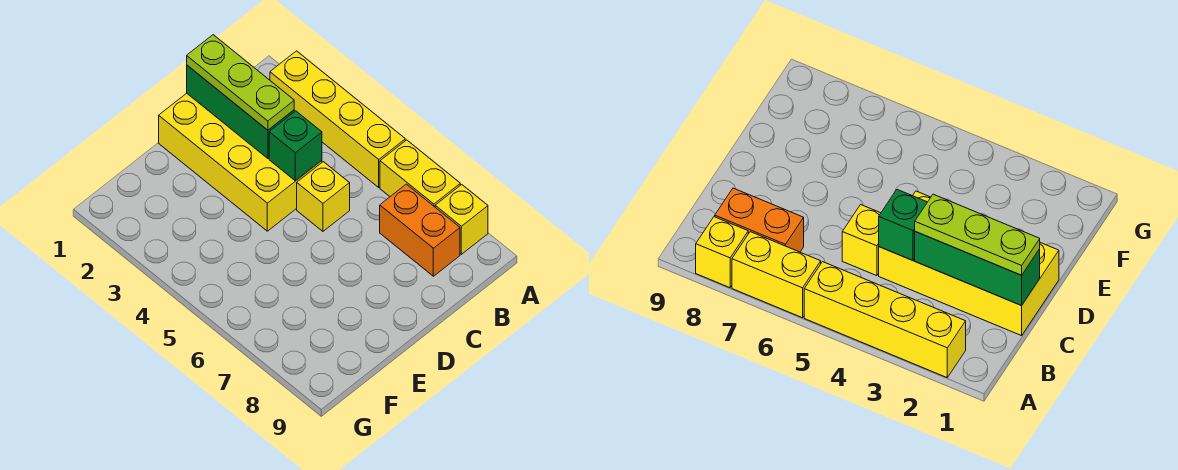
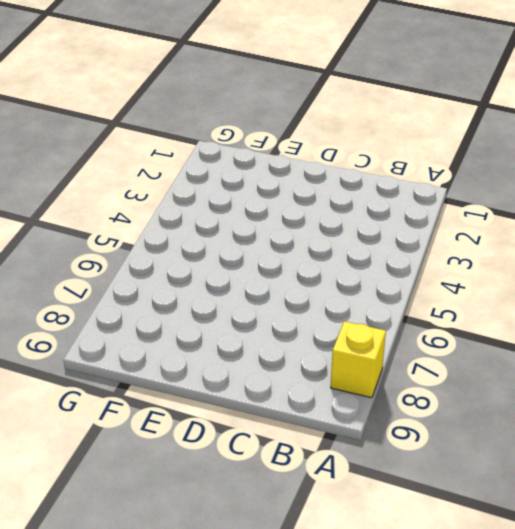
none -> yellow brick A2:A5 level 1
none -> yellow brick A6:A7 level 1

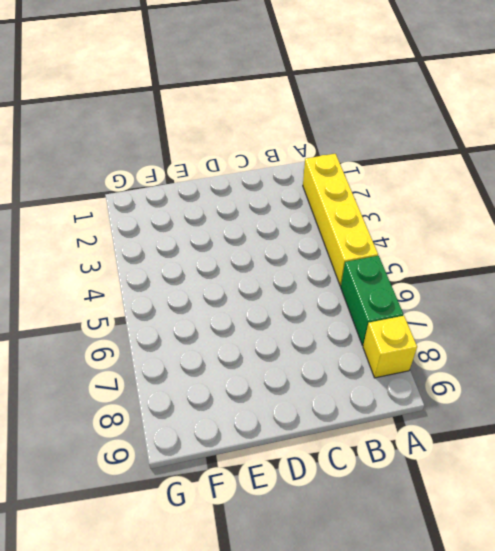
green brick A6:A7 level 1 -> yellow brick A6:A7 level 1
none -> orange brick B7:B8 level 1
none -> yellow brick C1:D4 level 1

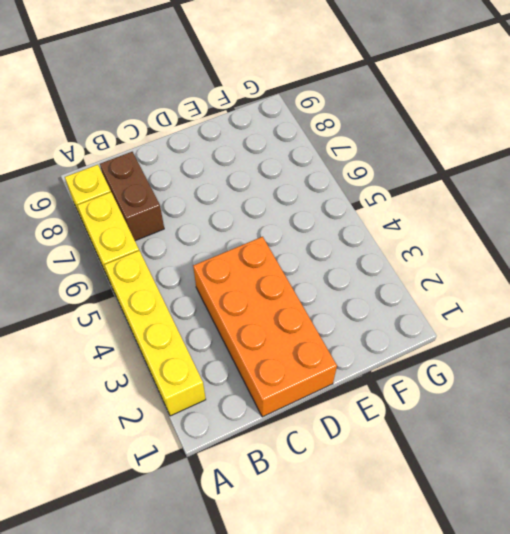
brown brick B7:B8 level 1 -> orange brick B7:B8 level 1
orange brick C1:D4 level 1 -> yellow brick C1:D4 level 1
none -> yellow brick C5 level 1
none -> green brick C1:C3 level 2

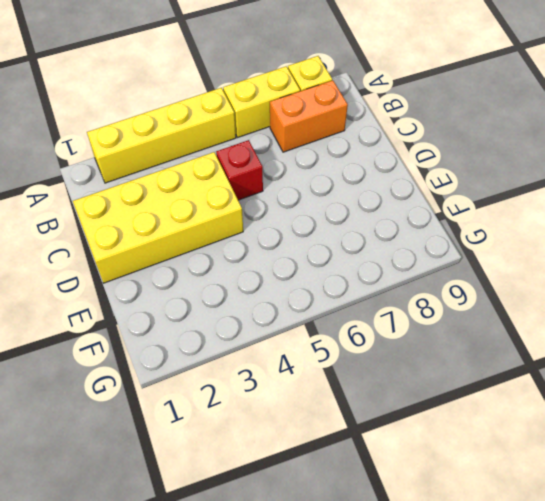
red brick C5 level 1 -> yellow brick C5 level 1
none -> green brick C1:C3 level 2
none -> green brick C4 level 2

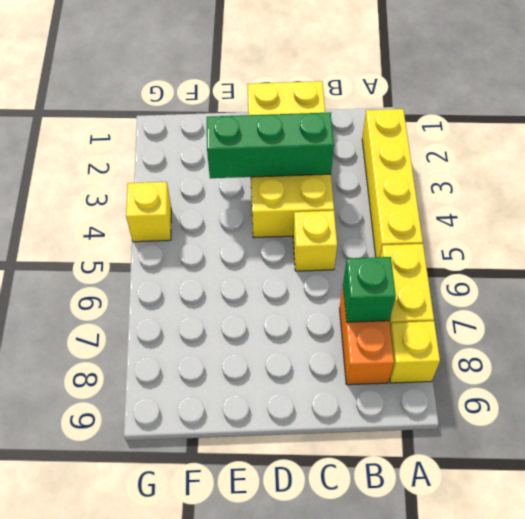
green brick B7 level 2 -> green brick C4 level 2
green brick C3:E3 level 2 -> green brick C1:C3 level 2
yellow brick G4 level 1 -> none
none -> lime plate C1:C3 level 3

